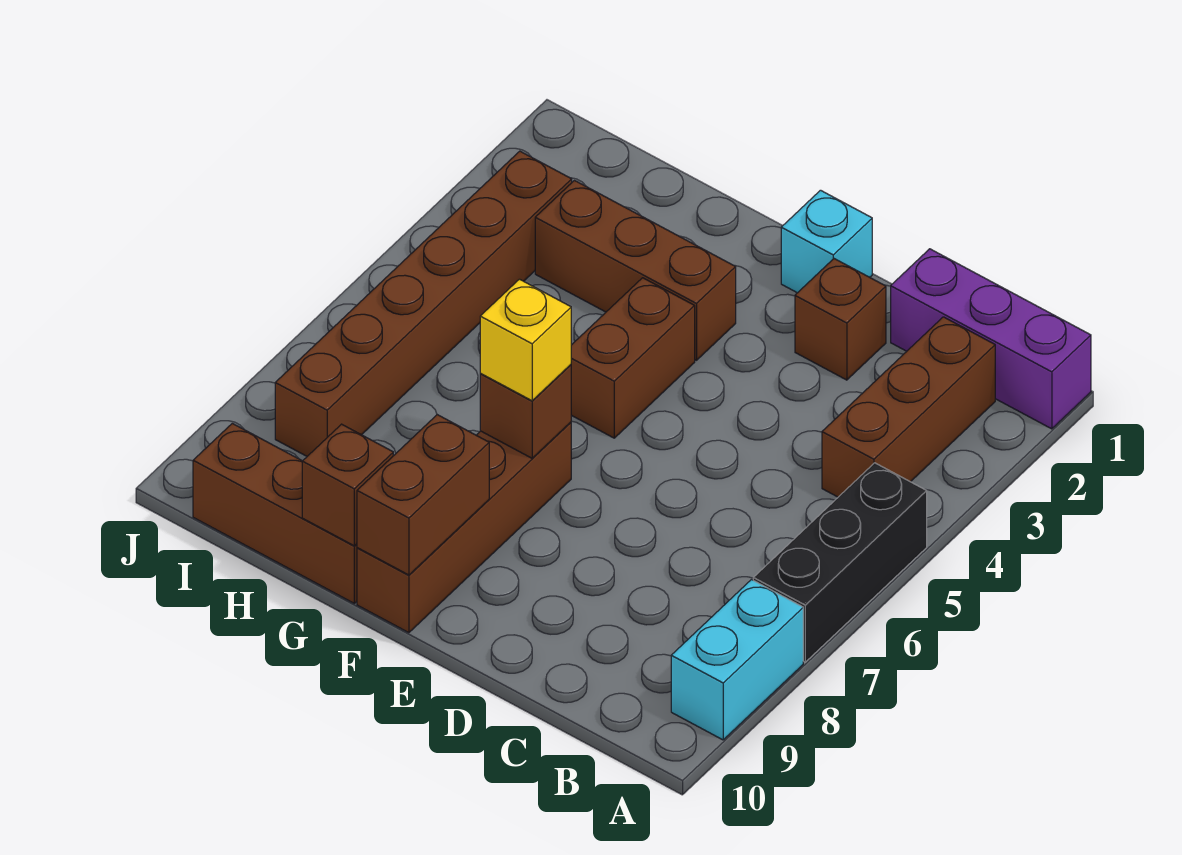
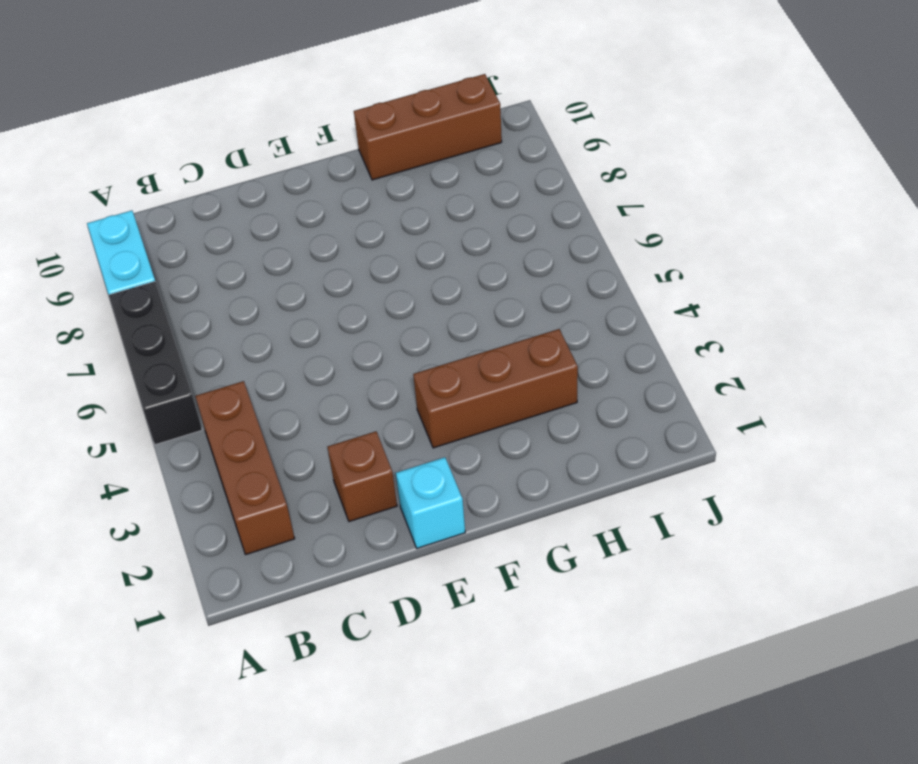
none -> purple brick A1:C1 level 1
none -> brown brick F4:F5 level 1
none -> brown brick F7:F10 level 1

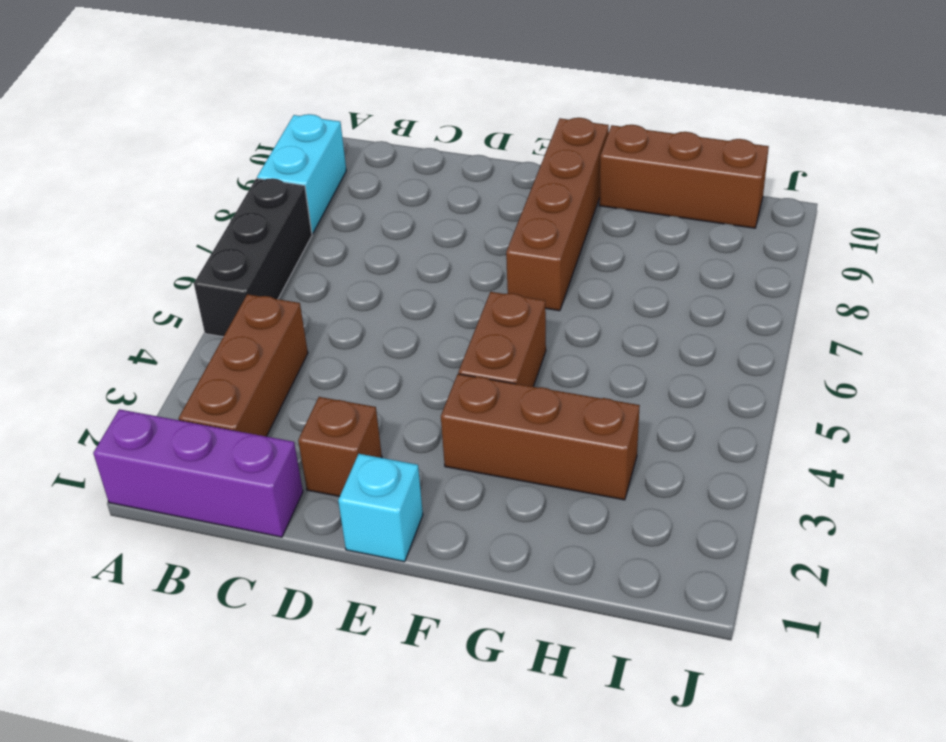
none -> brown brick I3:I8 level 1
none -> brown brick F7 level 2
none -> brown brick F9:F10 level 2

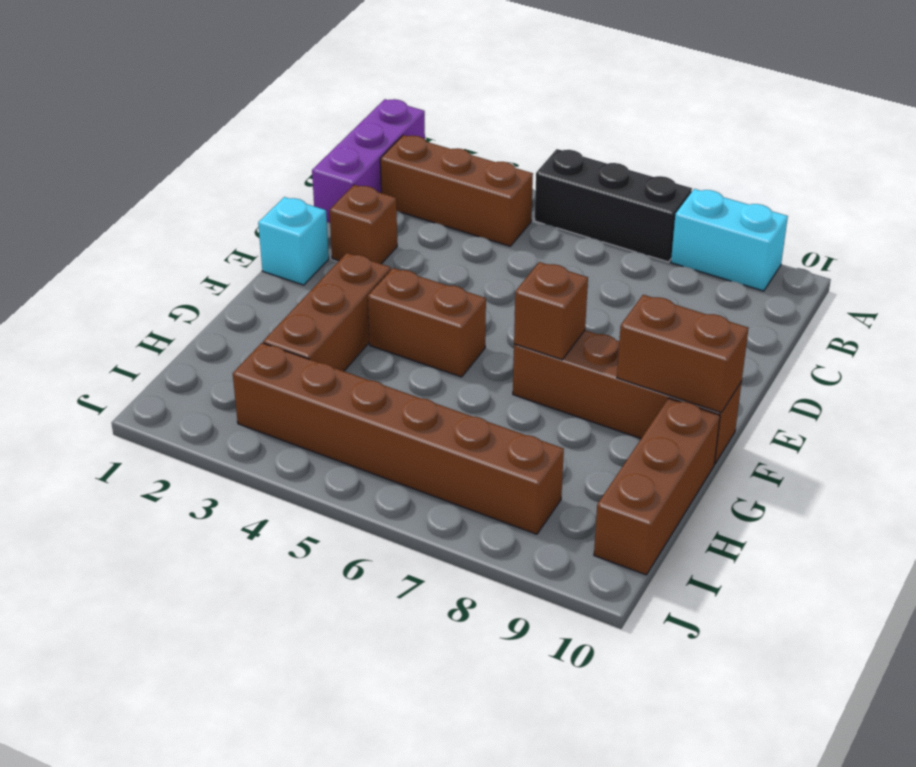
none -> brown brick G10 level 2
none -> yellow brick F7 level 3

